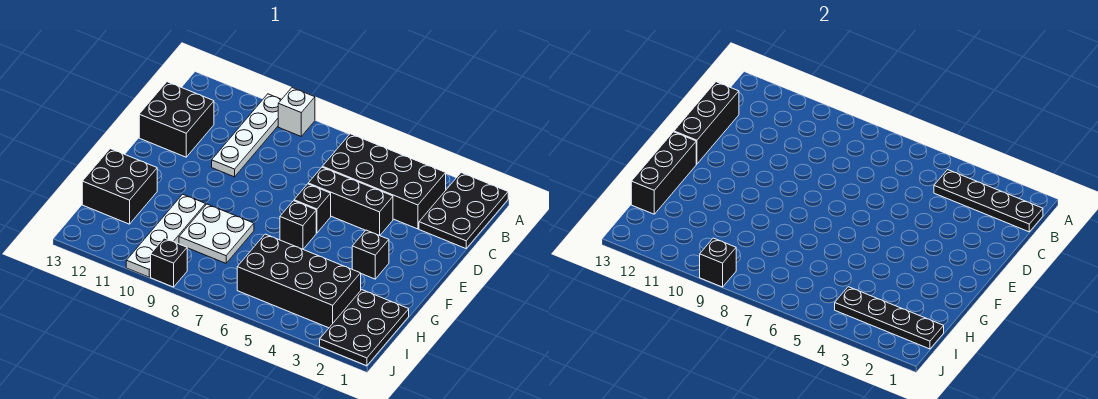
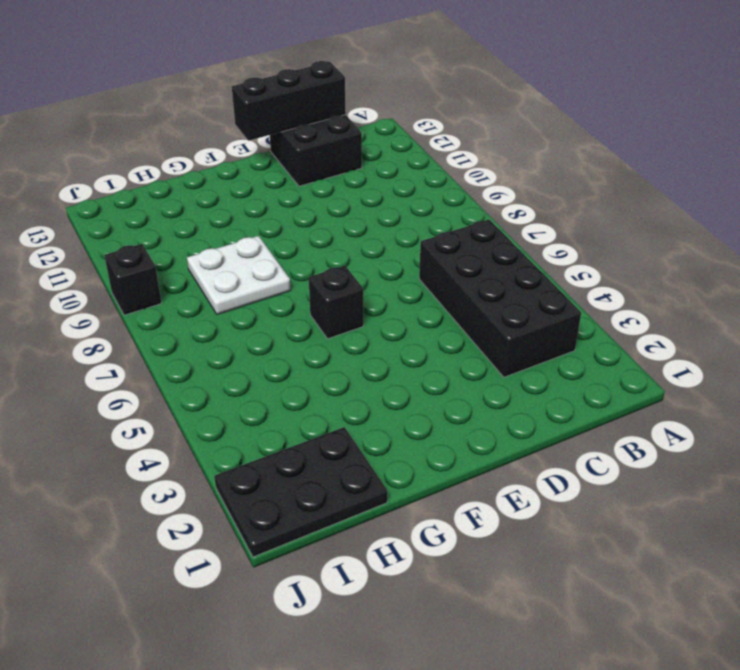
none -> black plate A1:C2 level 1
none -> white brick A9 level 1
none -> white plate A10:D10 level 1

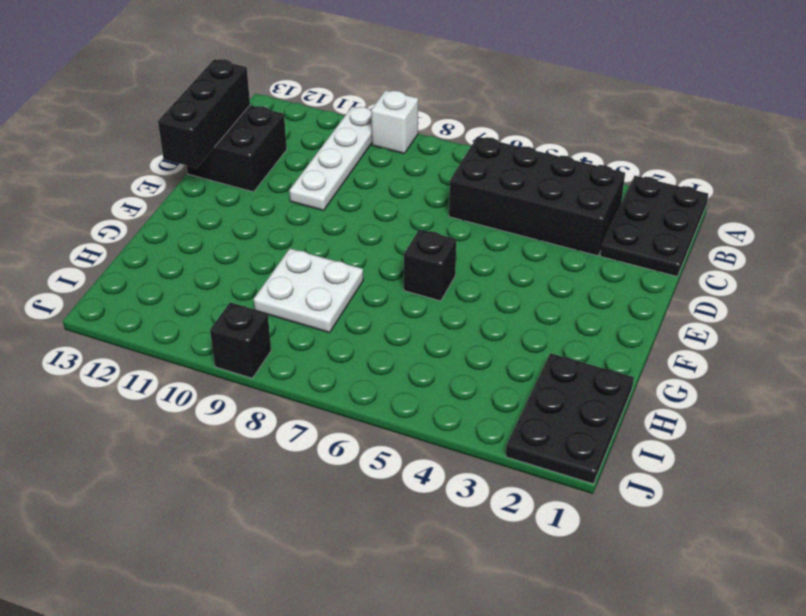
none -> black brick D4:D6 level 1
none -> black brick E6 level 1
none -> black brick F3 level 1

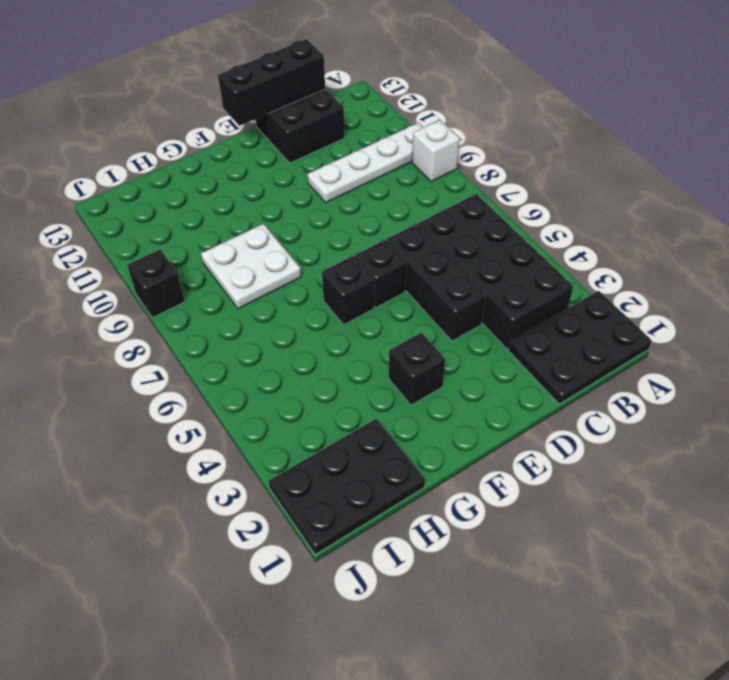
none -> white plate G10:J10 level 1
none -> black brick G12:H13 level 1
none -> black brick H3:I6 level 1

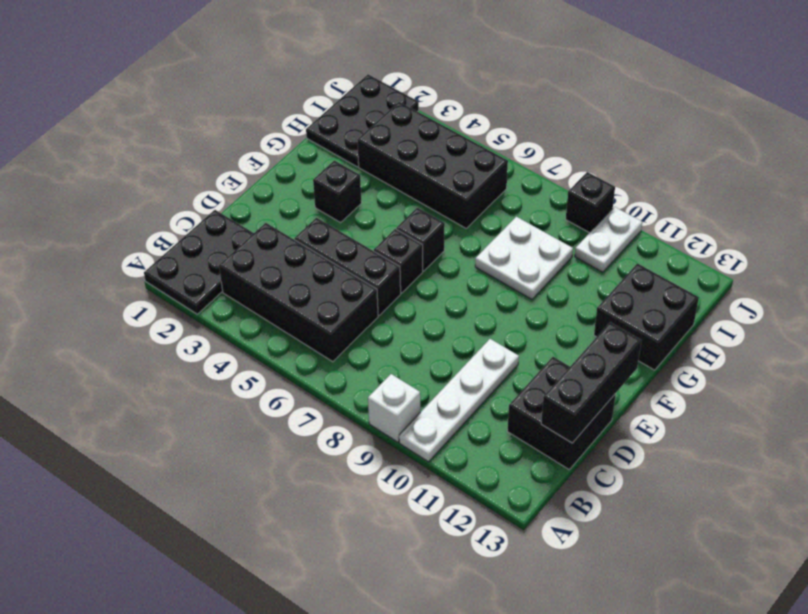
white plate I10:J10 level 1 -> white plate G10:J10 level 1
none -> black plate B1:B4 level 2
none -> black brick F13:H13 level 2
none -> black plate I1:I4 level 2

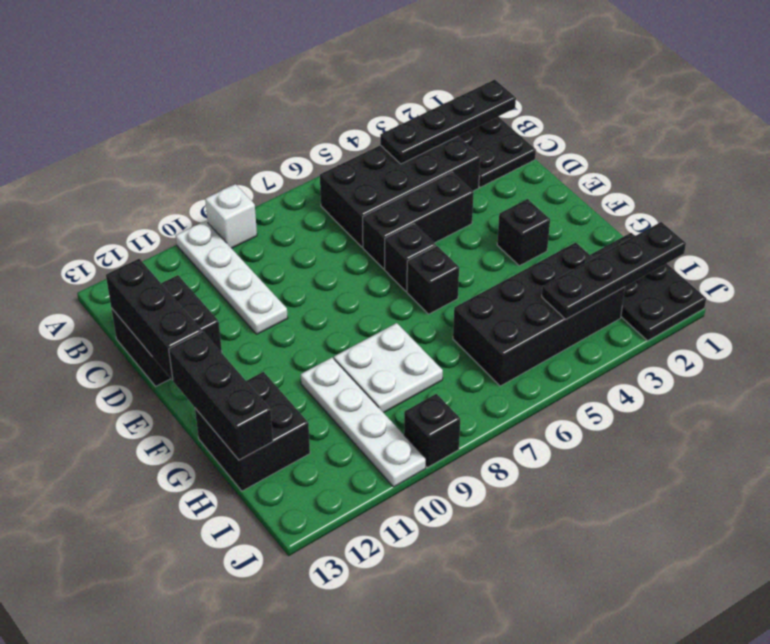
none -> black brick J9 level 2

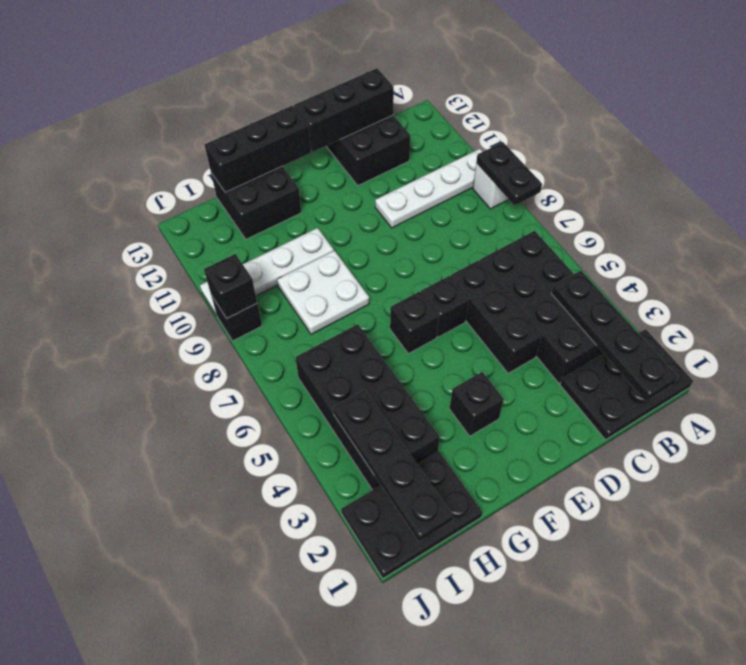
black plate A8:A9 level 2 -> none

